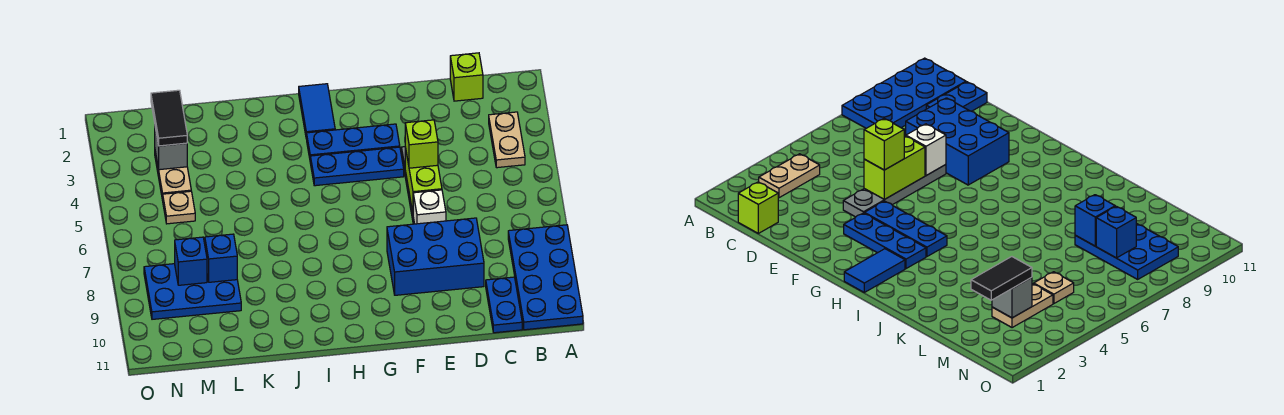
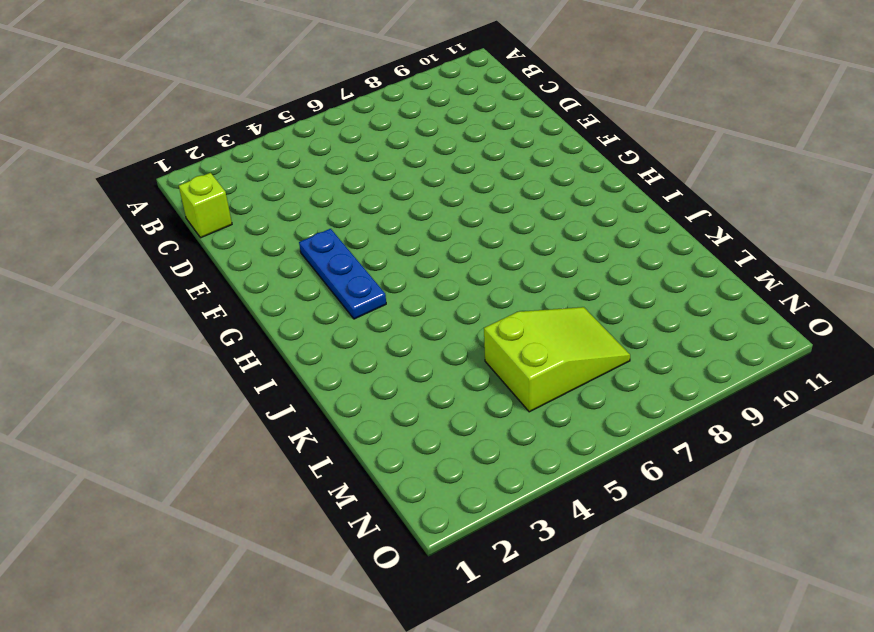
lime slope L5:M7 level 1 top 5 -> tan plate M5 level 1
none -> blue plate A8:B11 level 1
none -> tan plate B3:B4 level 1
none -> blue plate C10:C11 level 1

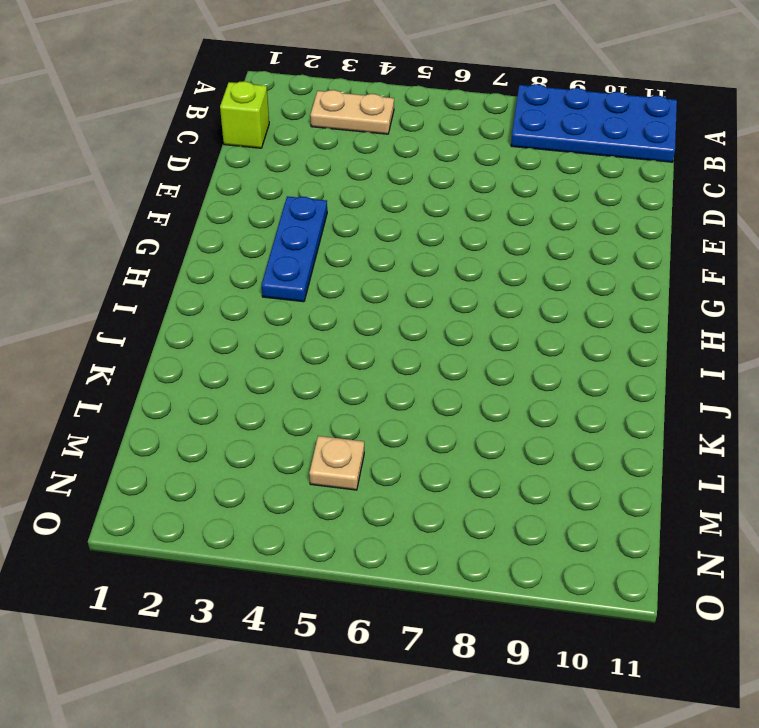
none -> blue plate C10:C11 level 1
none -> blue brick D8:F9 level 1
none -> grey plate E4:E7 level 1

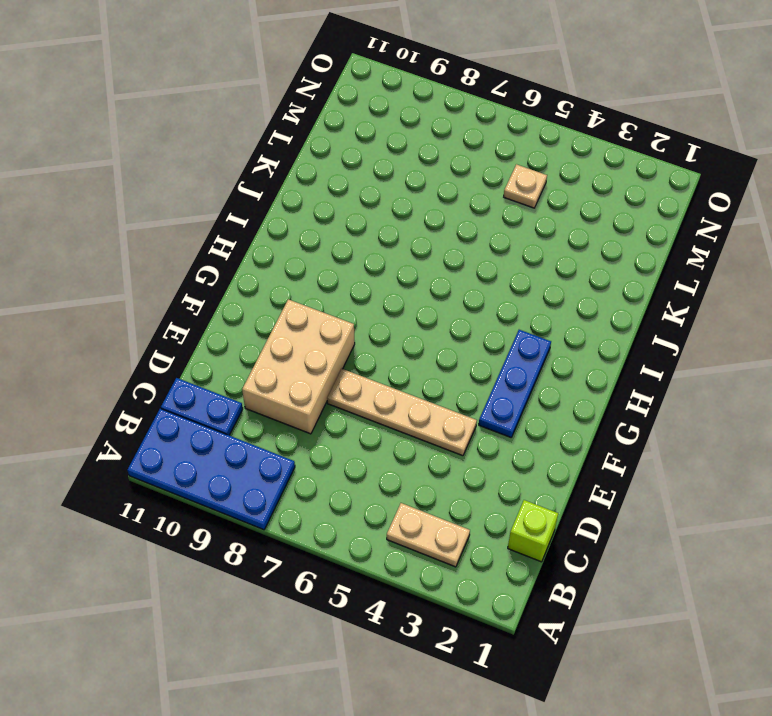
tan brick D8:F9 level 1 -> blue brick D8:F9 level 1
tan plate E4:E7 level 1 -> grey plate E4:E7 level 1
none -> blue plate F4:H4 level 1
none -> blue tile H1:H2 level 1
none -> blue plate L8:N9 level 1

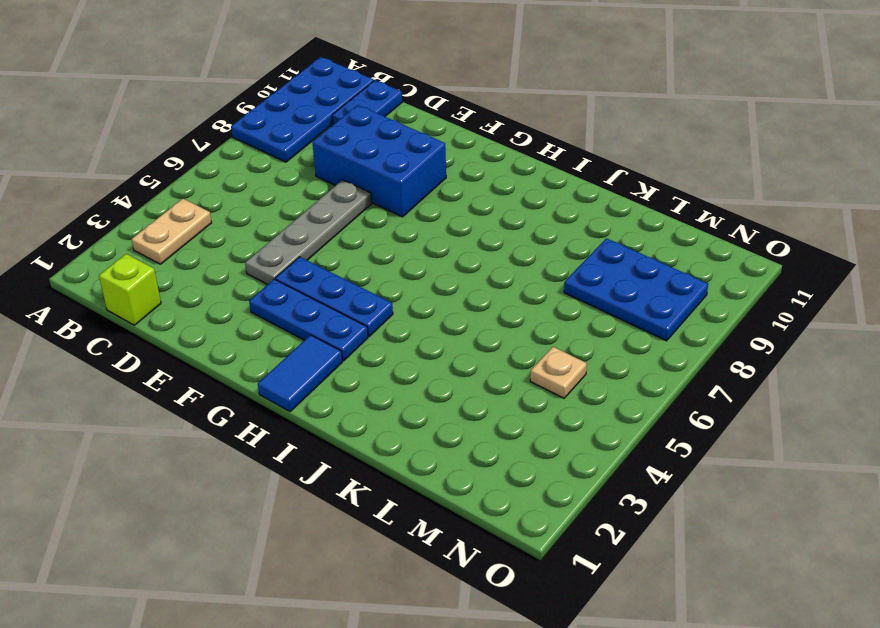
none -> tan plate M3:M4 level 1
none -> lime brick E5:E6 level 2
none -> white brick E7 level 2

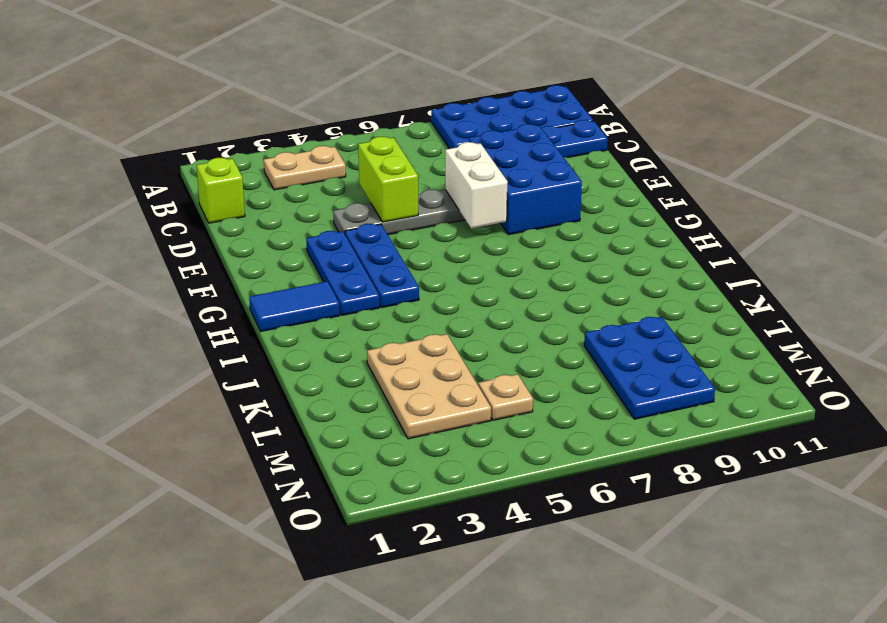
lime brick D5:E5 level 2 -> lime brick E5:E6 level 2
white brick E7:F7 level 2 -> white brick E7 level 2
tan plate K3:M4 level 1 -> tan plate M3:M4 level 1
none -> blue brick L8 level 2
none -> grey brick M3 level 2
none -> blue brick M8 level 2

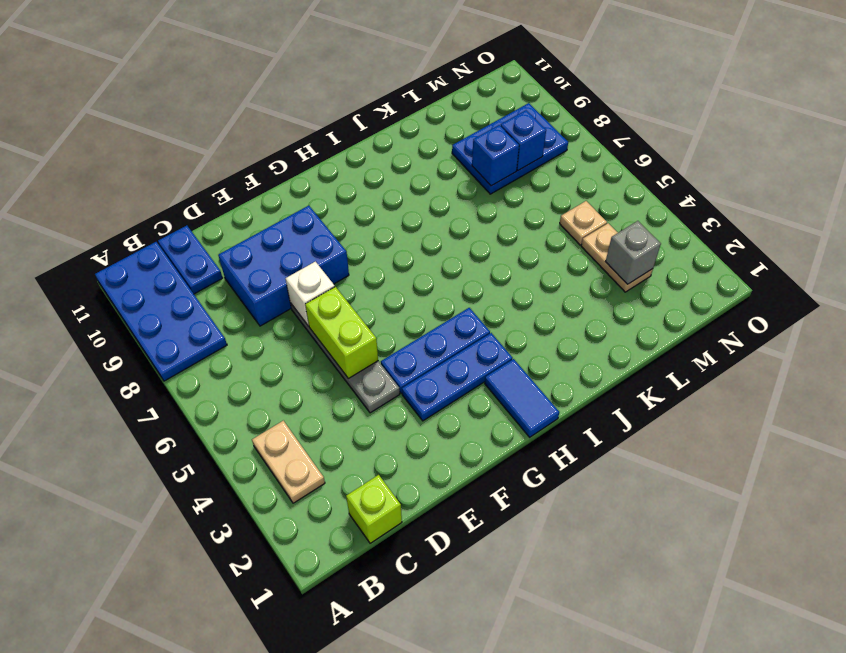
none -> lime brick E5 level 3
none -> black tile M2:M3 level 3

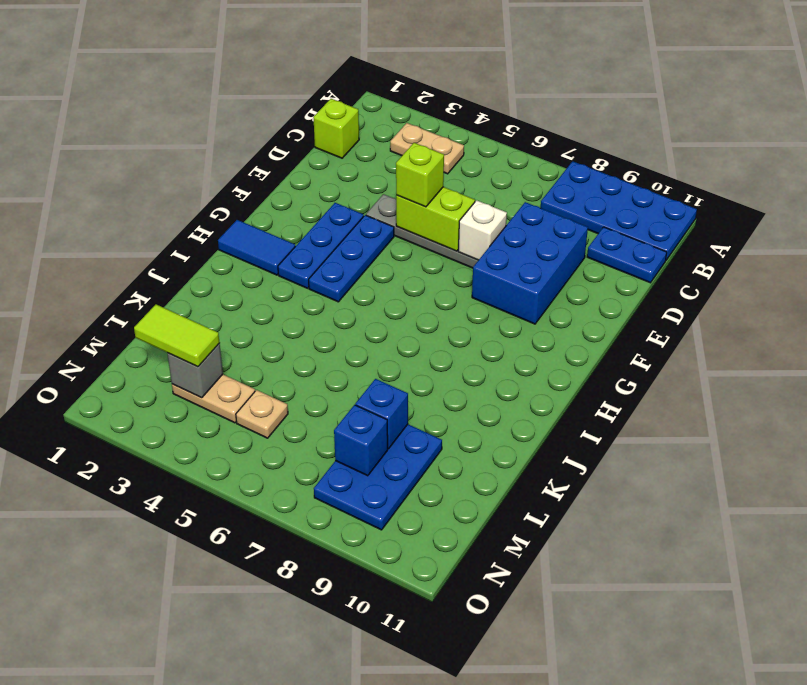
lime tile M2:M3 level 3 -> black tile M2:M3 level 3

